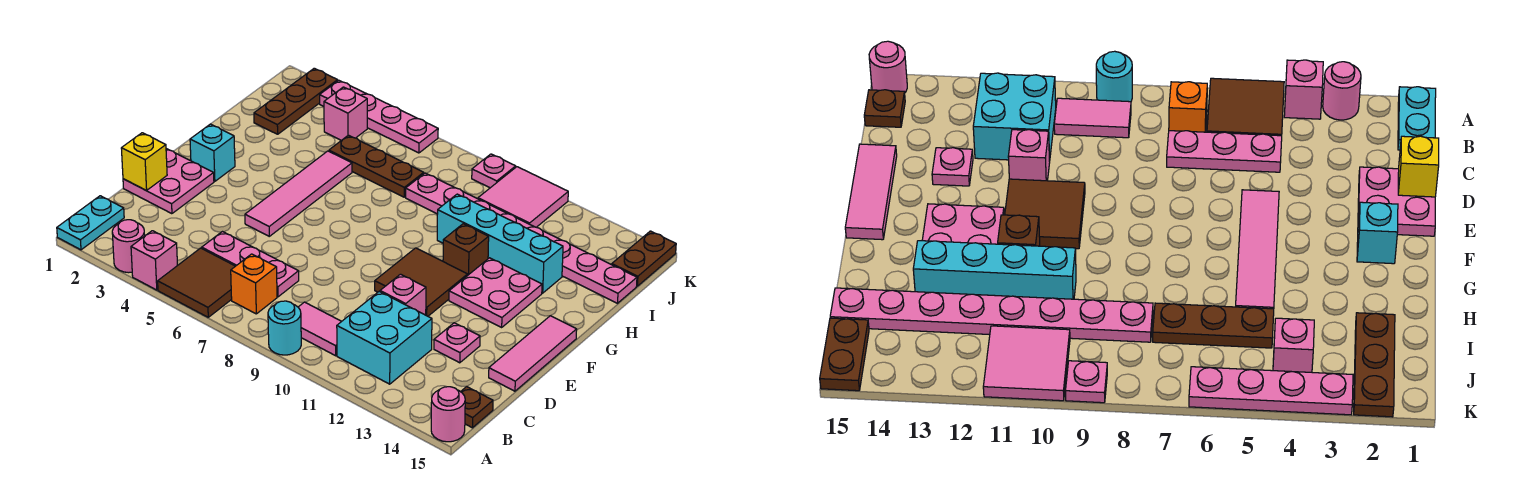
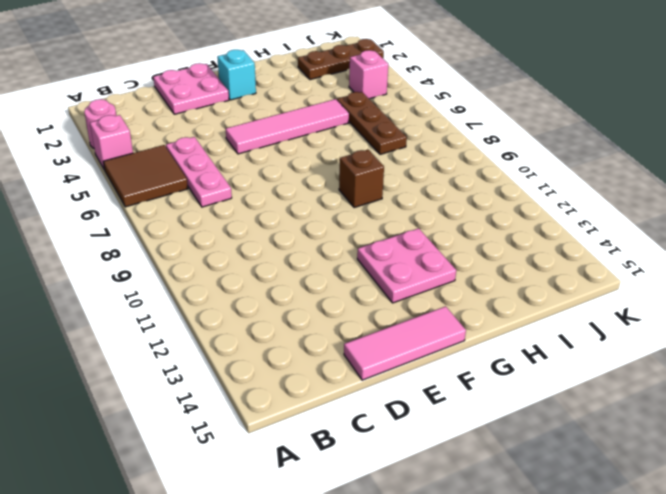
brown brick G9 level 1 -> brown brick G11 level 1
none -> cyan plate A1:B1 level 1
none -> cyan round brick A9 level 1
none -> pink round brick A15 level 1
none -> orange brick B7 level 1

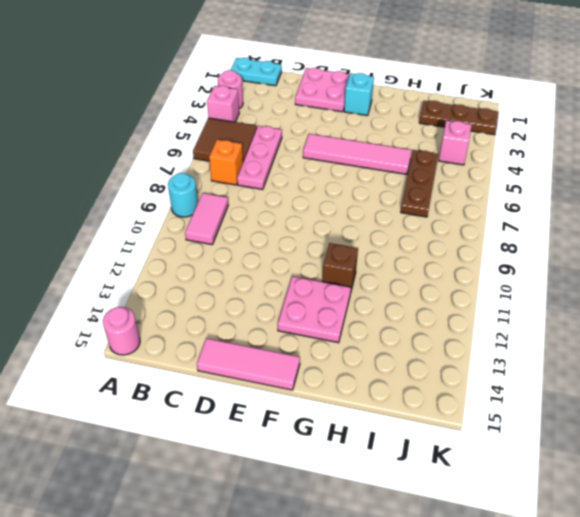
none -> cyan brick B11:C12 level 1
none -> brown plate B15 level 1
none -> pink brick D11 level 1
none -> pink plate D13 level 1

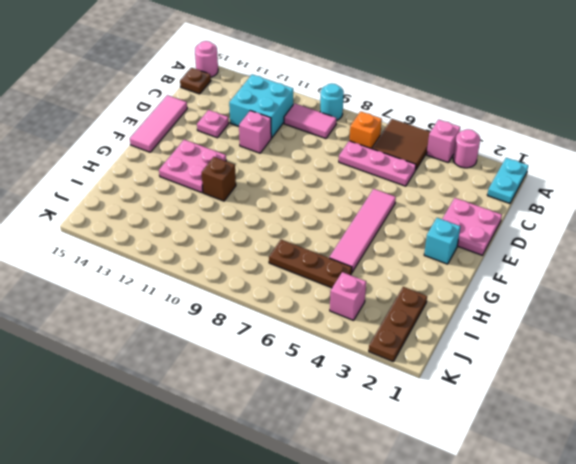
none -> brown tile E10:F11 level 1
none -> cyan brick H10:H13 level 1
none -> pink plate I8:I15 level 1
none -> pink tile J10:K11 level 1

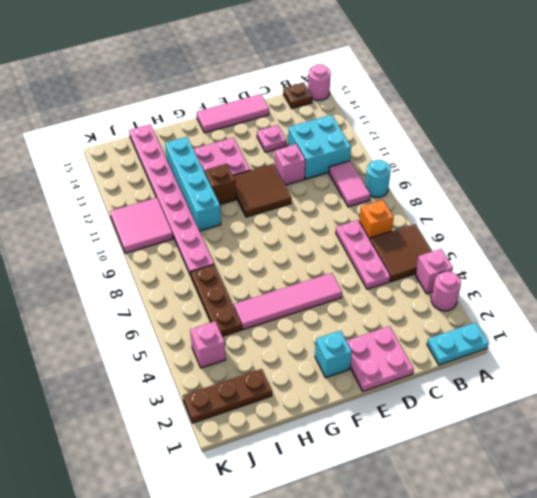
none -> brown plate J15:K15 level 1
none -> pink plate K3:K6 level 1
none -> pink plate K9 level 1
none -> yellow brick D1 level 2

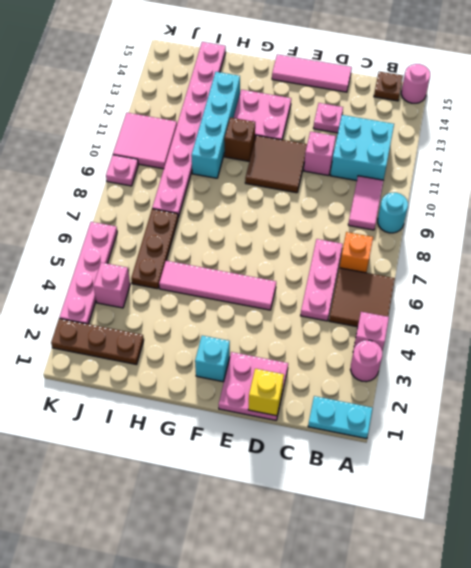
none -> brown plate J15:K15 level 1

